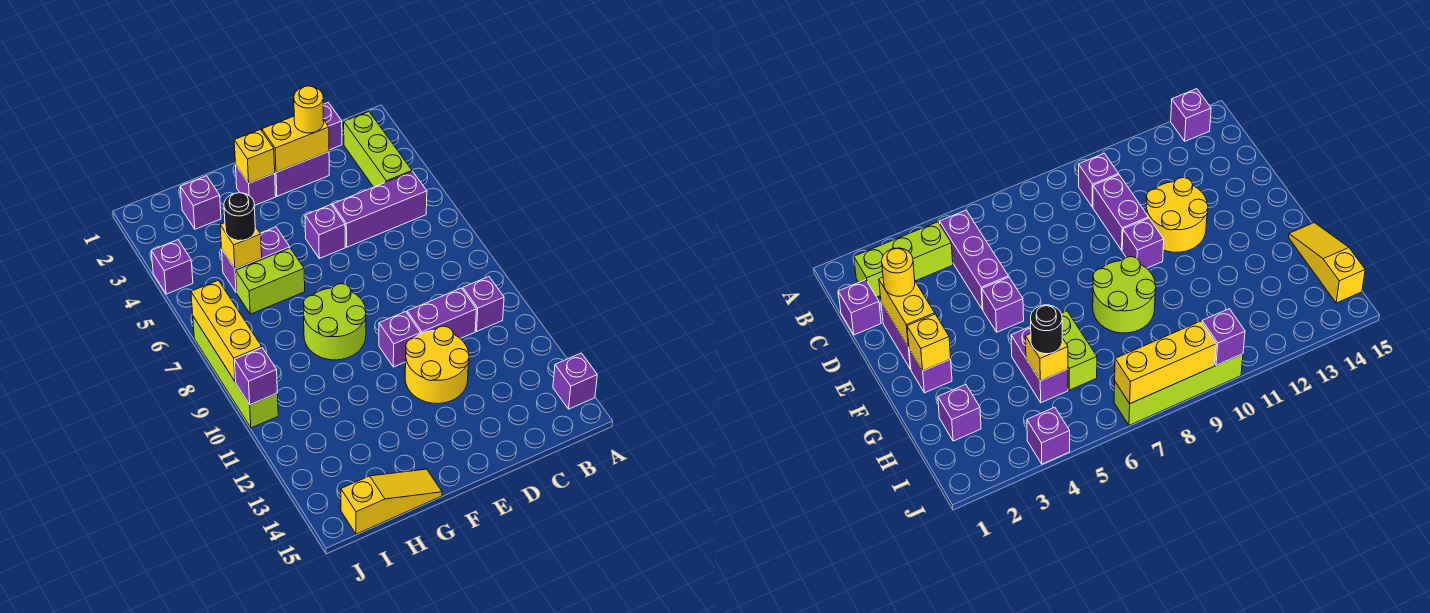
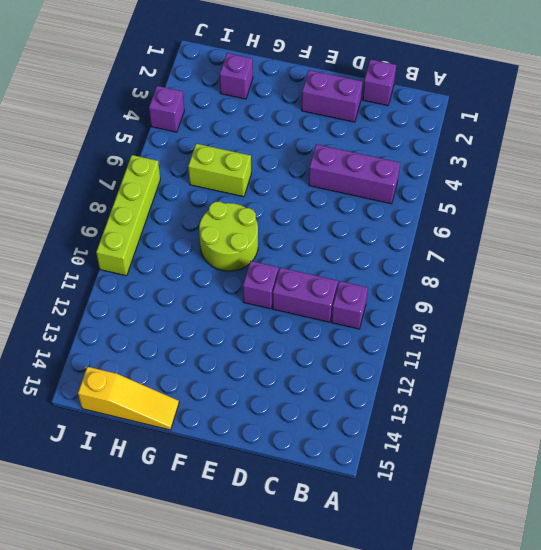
none -> purple brick A14 level 1
none -> lime brick B2:B4 level 1
none -> yellow round brick D11:E12 level 1

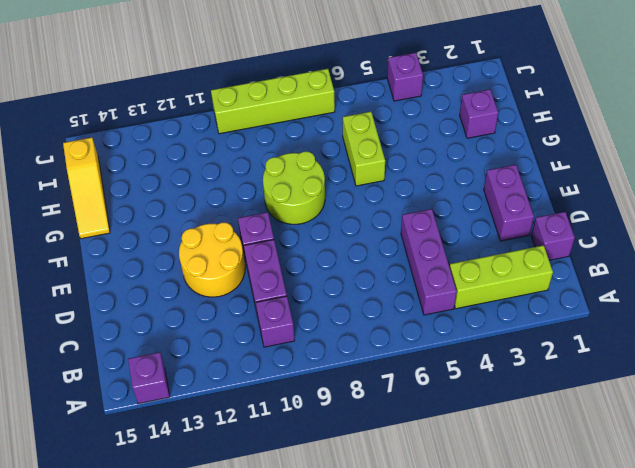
none -> purple brick E5 level 1
none -> purple brick F2 level 1
none -> purple brick G5:H5 level 1

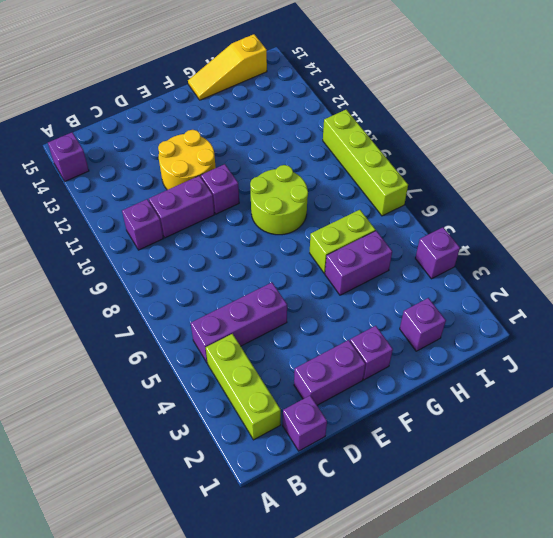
none -> purple brick E5 level 1
none -> yellow brick D2:E2 level 2
none -> yellow brick F2 level 2

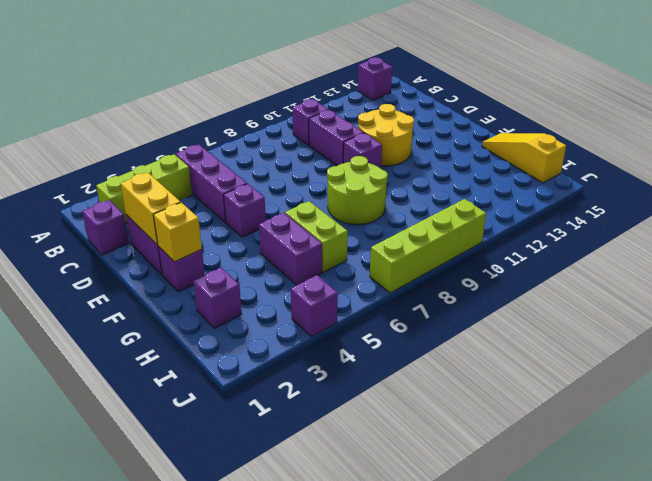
none -> yellow brick H5 level 2
none -> yellow brick J7:J9 level 2
none -> purple brick J10 level 2

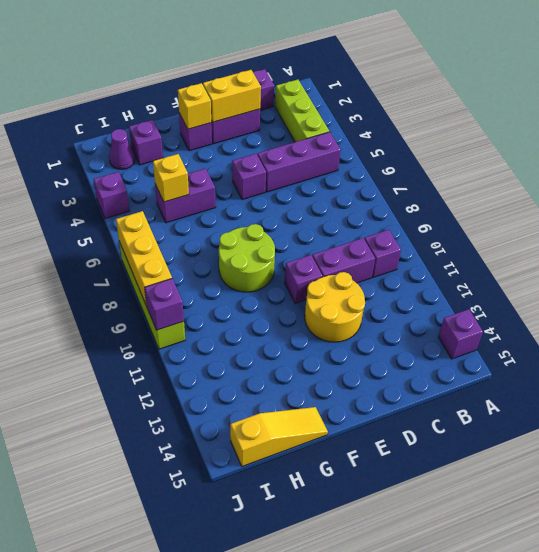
purple cone I2 level 1 -> none
none -> lime brick G6:H6 level 1
none -> yellow round brick D2 level 3
none -> black round brick H5 level 3

